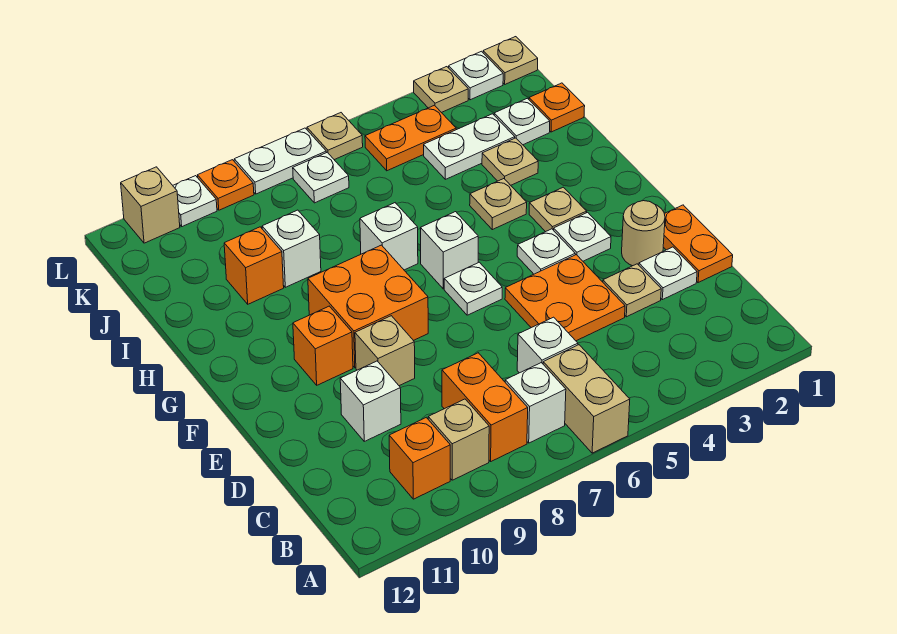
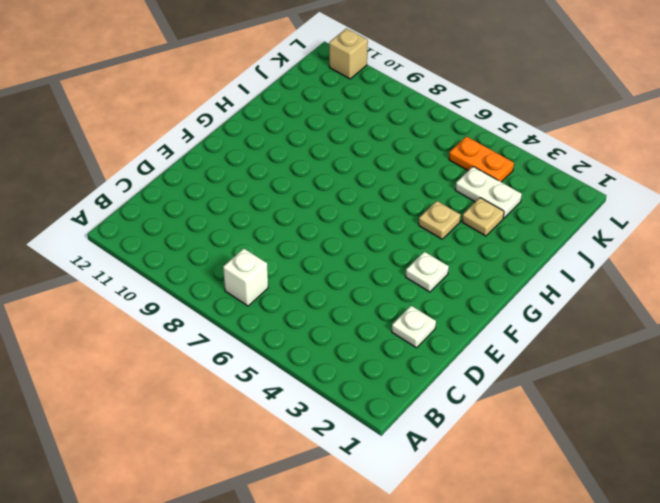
none -> tan brick A6:B6 level 1
none -> orange brick B8:C8 level 1
none -> tan brick B9 level 1
none -> orange brick B10 level 1

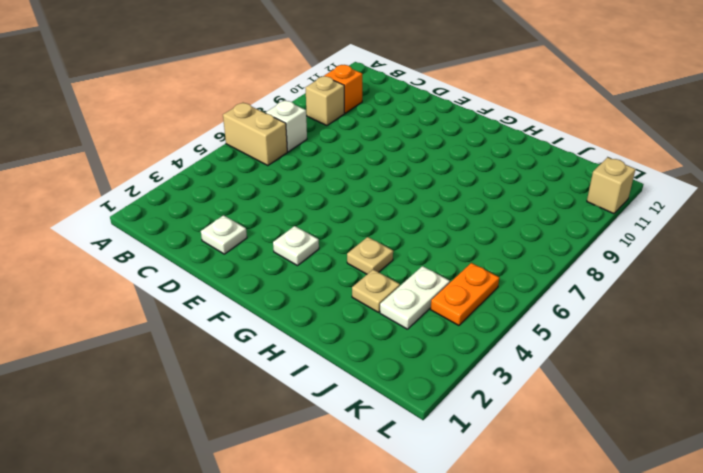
none -> orange brick B8:C8 level 1
none -> white brick C6 level 1
none -> orange plate D1:E1 level 1
none -> tan plate D3 level 1

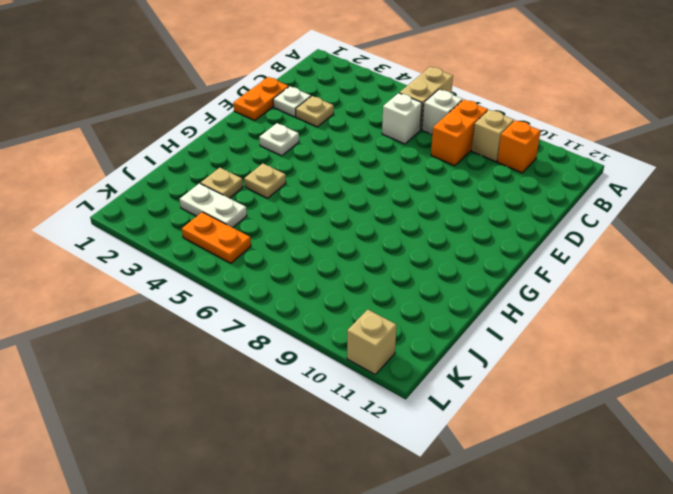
none -> orange plate D4:E5 level 1
none -> white brick D10 level 1
none -> tan round brick E2 level 1
none -> tan brick E9 level 1

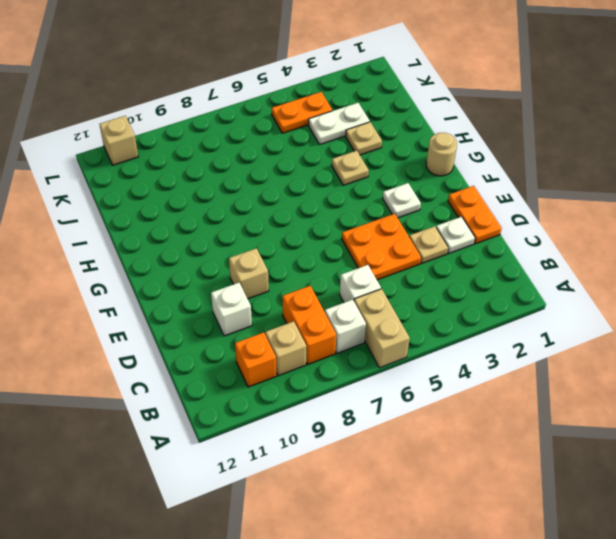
tan round brick G1 level 1 -> tan round brick E2 level 1
none -> white plate F4 level 1
none -> white plate F6 level 1
none -> orange brick F8:G9 level 1
none -> orange brick F10 level 1

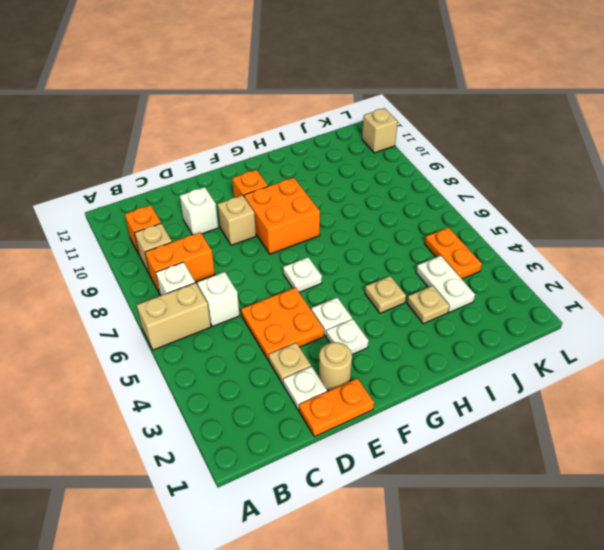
none -> tan plate G3 level 1
none -> white brick G6 level 1
none -> white brick H7 level 1
none -> white brick I9 level 1

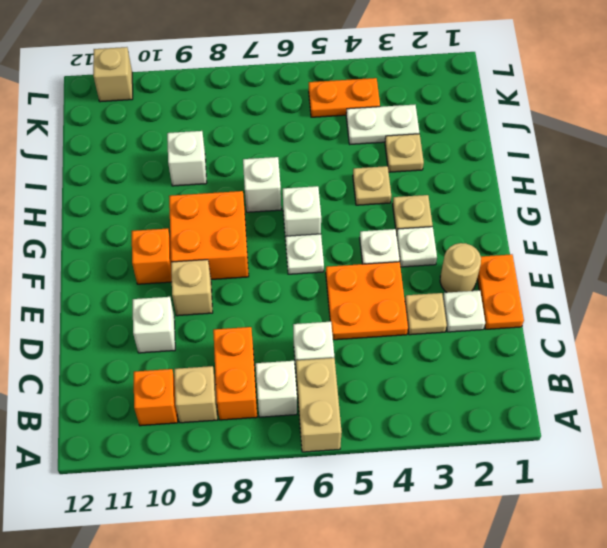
none -> orange brick I10 level 1
none -> orange plate J1 level 1
none -> white plate J2 level 1
none -> white plate K7 level 1

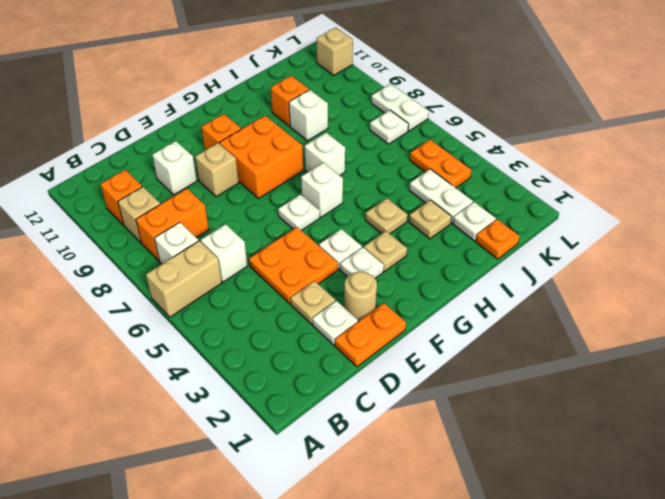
none -> tan plate L1 level 1
none -> white plate L2 level 1
none -> tan plate L3 level 1
none -> tan plate L6 level 1

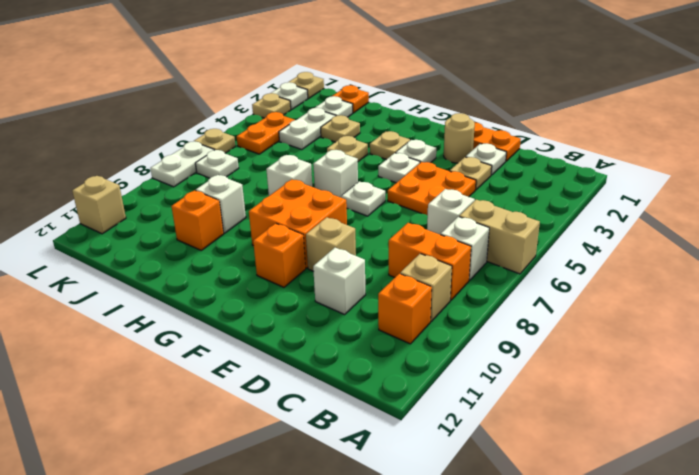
none -> orange plate L9 level 1
none -> white plate L10 level 1

